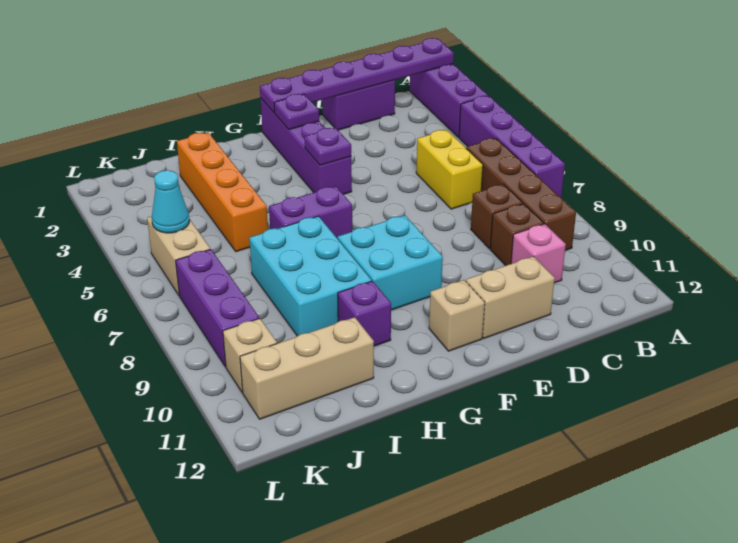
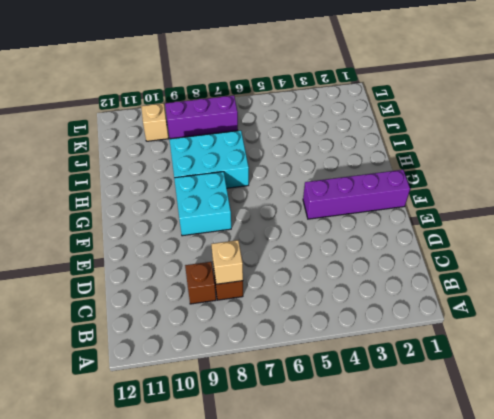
tan brick C8 level 2 -> tan brick F11 level 1
none -> purple brick A1:A3 level 1
none -> purple brick A4:A7 level 1
none -> brown brick B6:B9 level 1

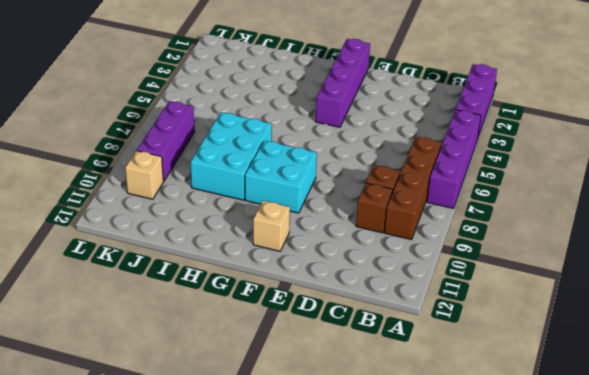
none -> purple brick C1:D1 level 1
none -> yellow brick C5:C6 level 1
none -> pink brick C10 level 1

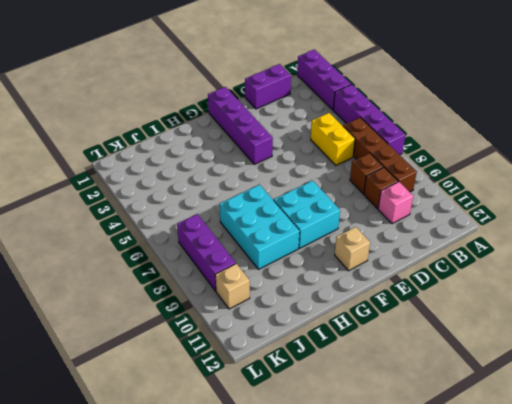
none -> tan brick D11:E11 level 1
none -> purple brick G6:H6 level 1
none -> purple brick H10 level 1

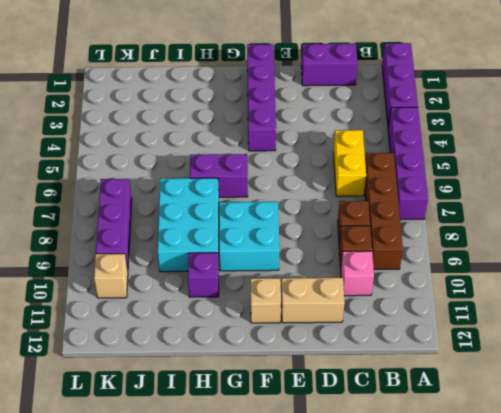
none -> orange brick I2:I5 level 1
none -> tan brick I11:K11 level 1
none -> tan brick K5:K6 level 1

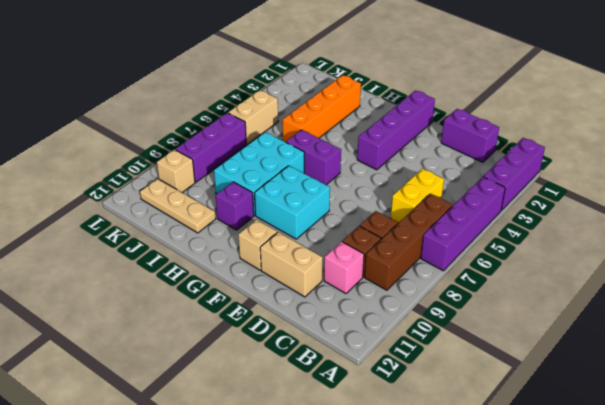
tan plate I11:K11 level 1 -> tan brick I11:K11 level 1
none -> purple plate A1:F1 level 2
none -> purple plate F2 level 2
none -> purple plate F4 level 2

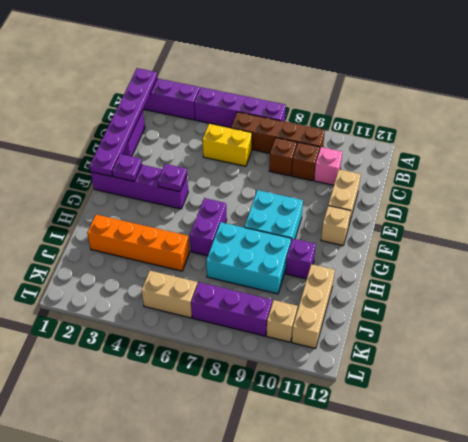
none -> cyan cone K5 level 2

